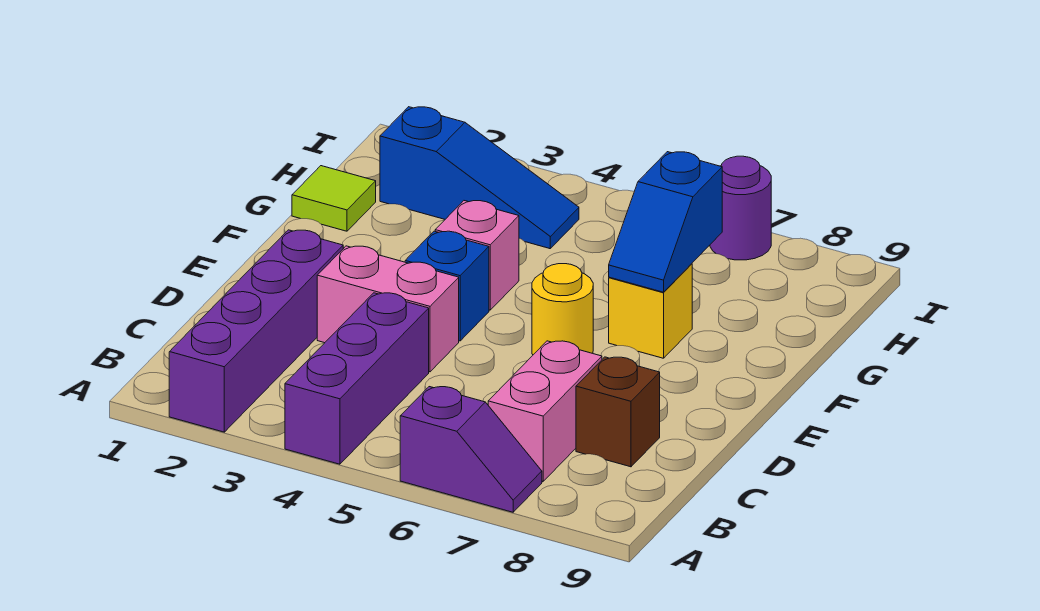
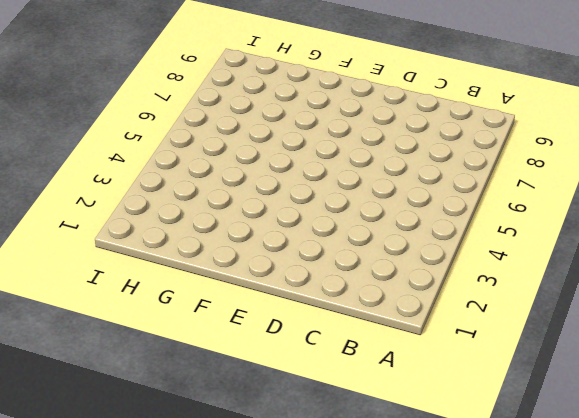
none -> purple brick A2:D2 level 1
none -> purple brick A4:C4 level 1
none -> purple slope A6:A7 level 1 top 6

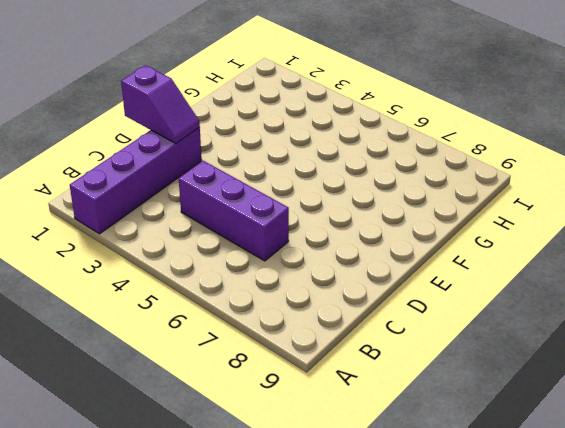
purple brick C4:C6 level 1 -> purple brick A4:C4 level 1
purple slope D1:D2 level 2 top 1 -> purple slope A6:A7 level 1 top 6
none -> pink brick B7:C7 level 1
none -> brown brick C8 level 1
none -> pink brick D3:D4 level 1

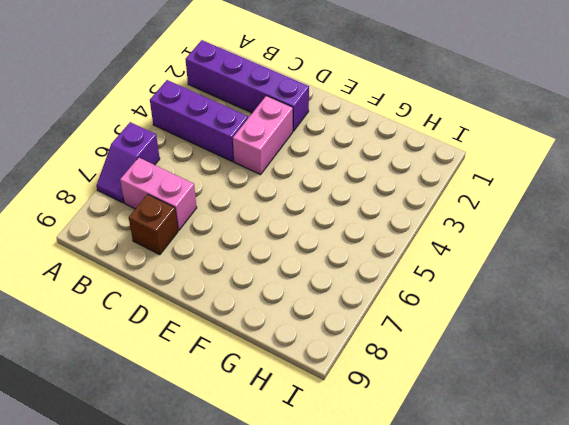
none -> blue brick E4 level 1
none -> yellow round brick E6 level 1
none -> pink brick F4 level 1

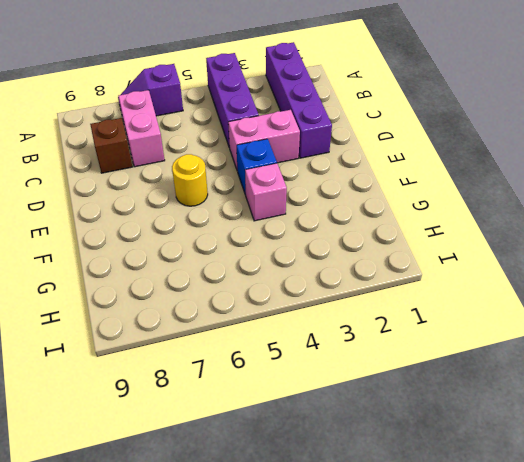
none -> yellow brick F7 level 1
none -> lime tile G1 level 1
none -> blue slope H2:H4 level 1 top 2

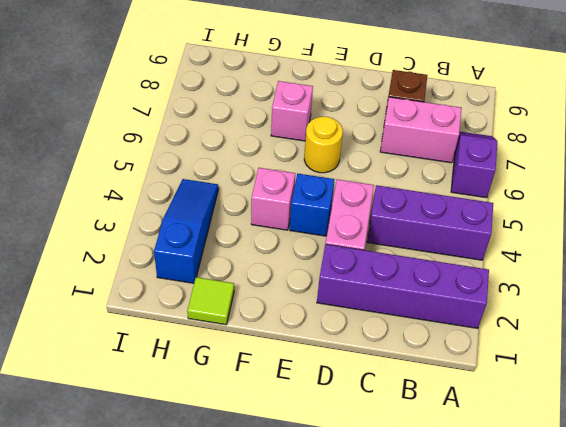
pink brick F7 level 1 -> yellow brick F7 level 1
none -> purple round brick I7 level 1
none -> blue slope F7:G7 level 2 top G

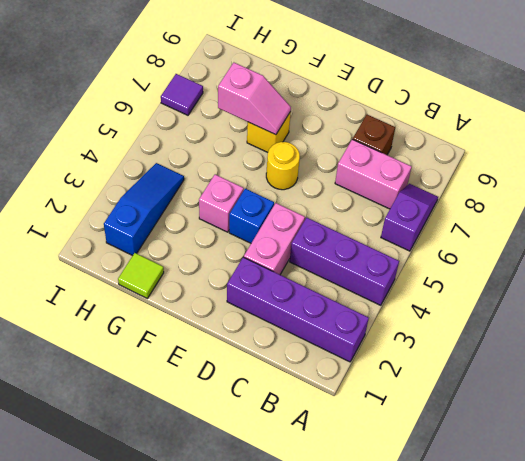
pink slope F7:G7 level 2 top G -> blue slope F7:G7 level 2 top G
purple tile I7 level 1 -> purple round brick I7 level 1

